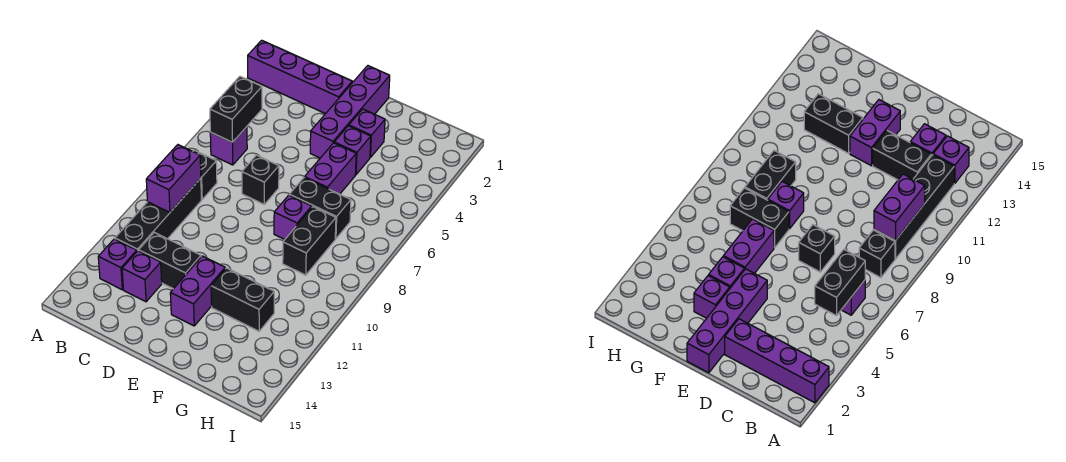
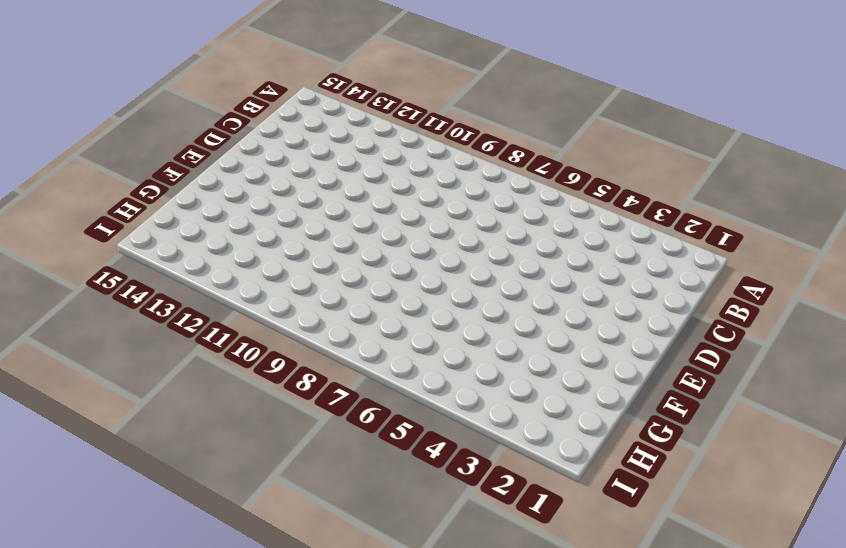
none -> purple brick A2:D2 level 1
none -> purple brick B6 level 1
none -> black brick B8 level 1

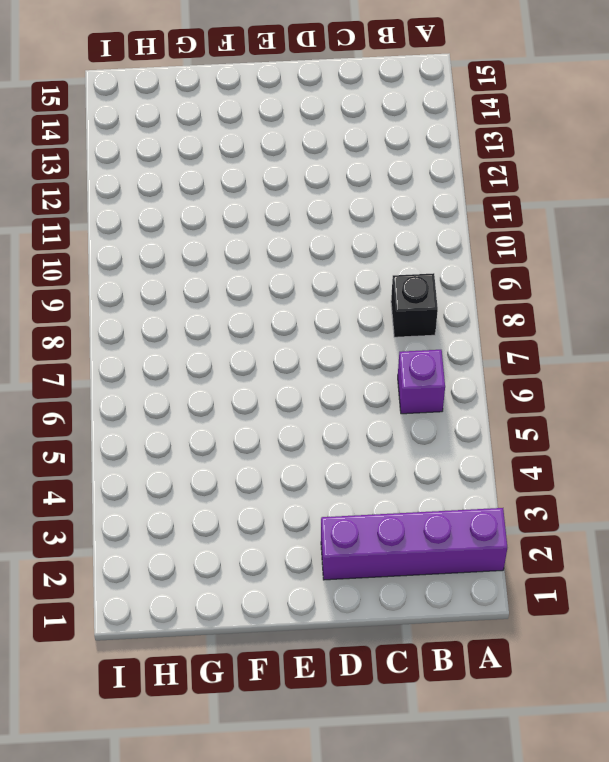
none -> black brick B9:B12 level 1
none -> purple brick B13 level 1
none -> black brick C12:D12 level 1

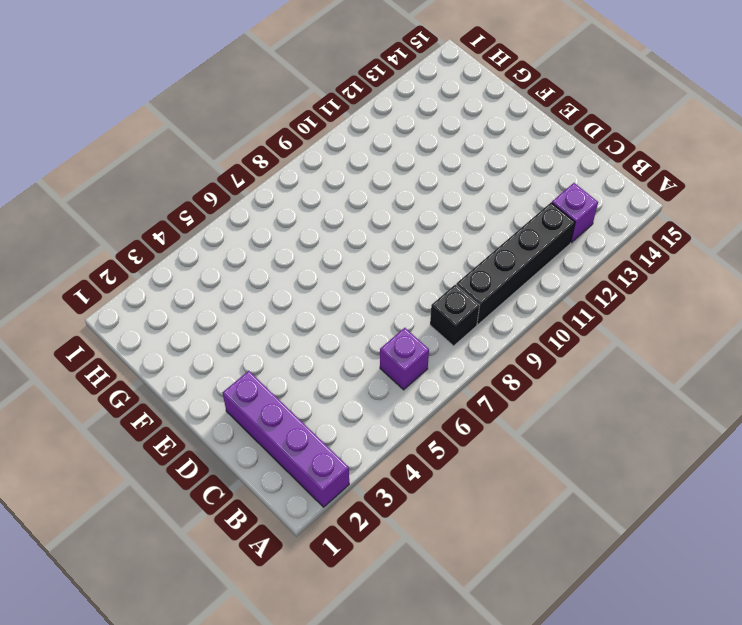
none -> black brick C12:D12 level 1
none -> purple brick C13 level 1
none -> black brick D7 level 1

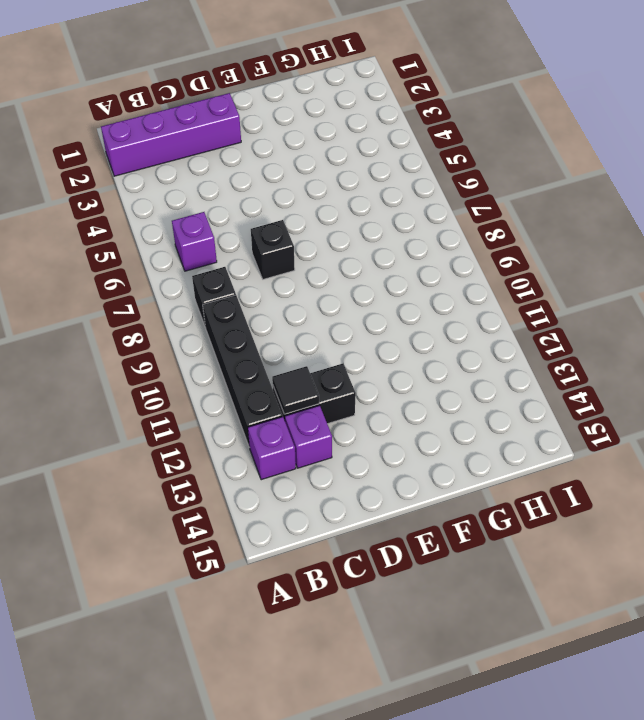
black tile C12 level 2 -> none
none -> purple brick E1:E4 level 1
none -> purple brick E12:E13 level 1
none -> purple brick F3 level 1

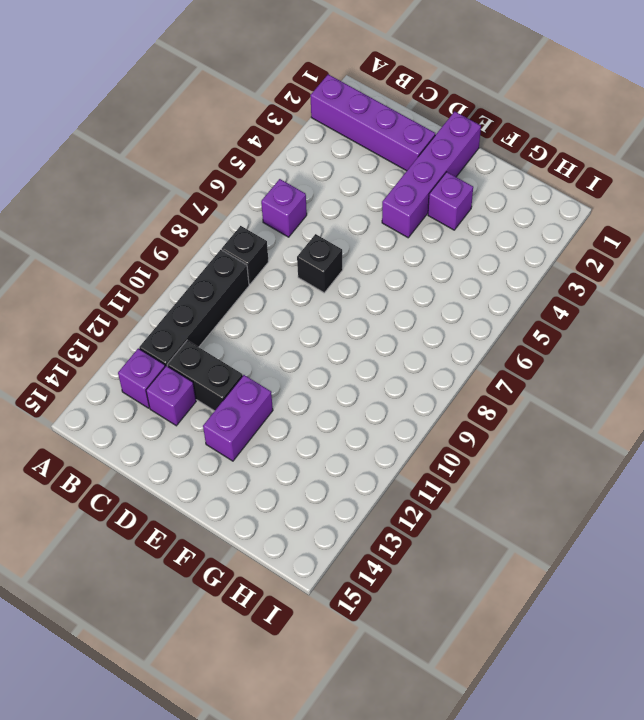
none -> purple brick F4 level 1
none -> purple brick F5:F6 level 1
none -> black brick F7:G7 level 1

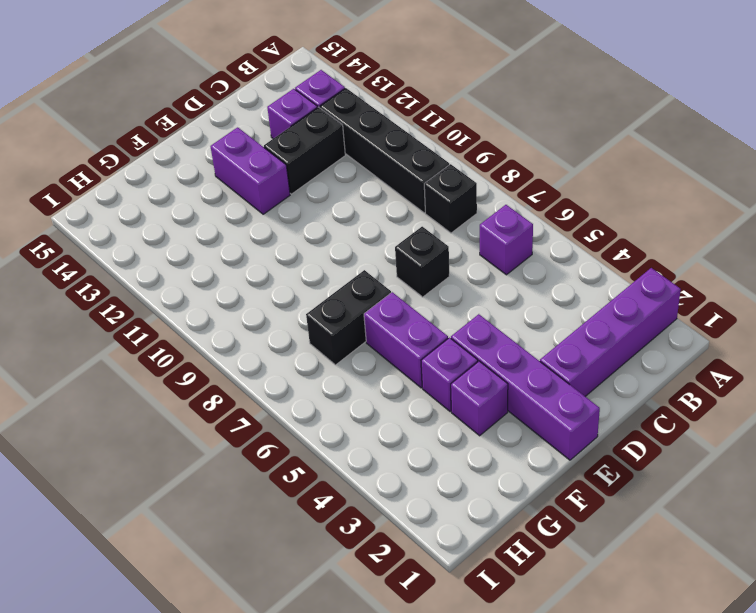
none -> purple brick F8 level 1
none -> black brick F12:G12 level 1
none -> black brick G8:G9 level 1

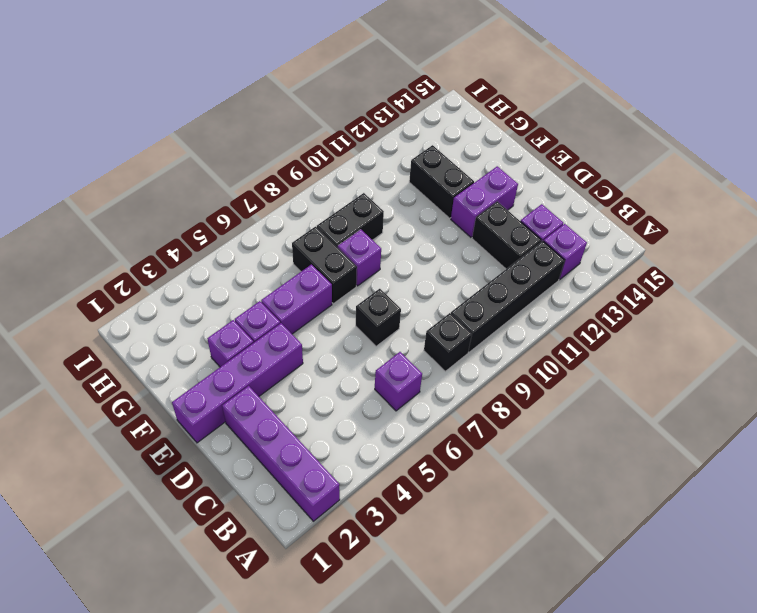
none -> black brick B5:B6 level 2
none -> purple brick B9:B10 level 2

